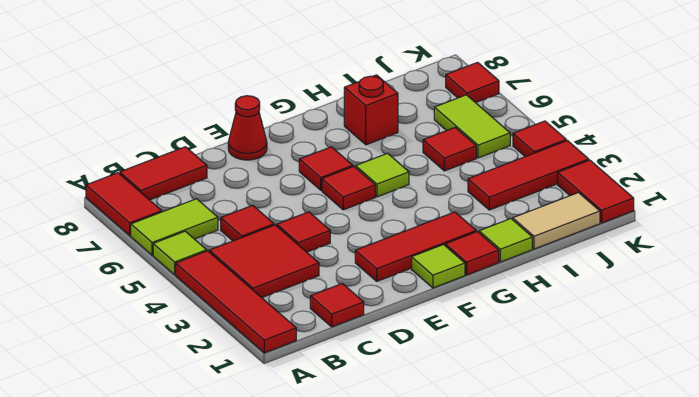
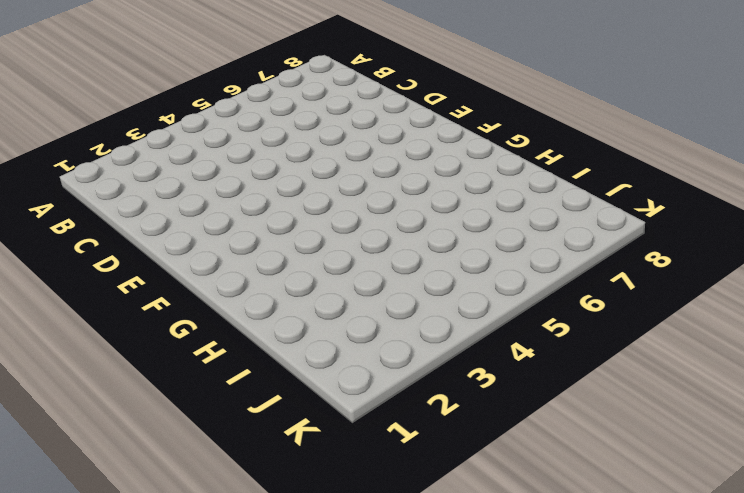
none -> red tile A1:A4 level 1
none -> lime tile A5 level 1
none -> lime tile A6:B6 level 1

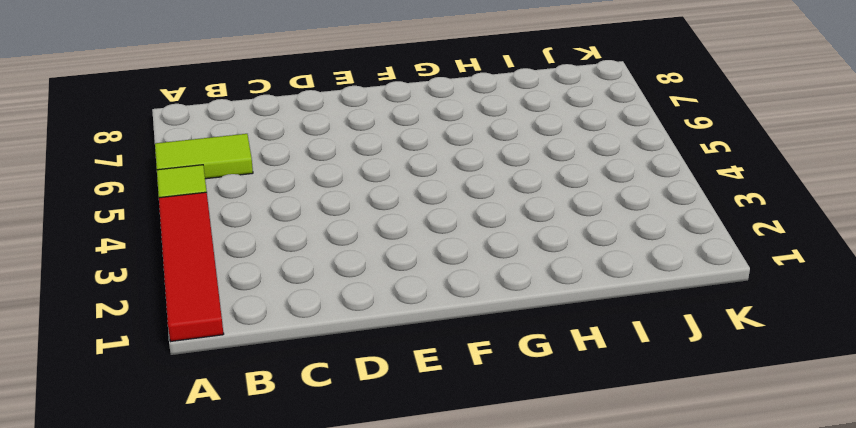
none -> red tile A7:A8 level 1
none -> red tile B3:C4 level 1
none -> red tile B8:C8 level 1

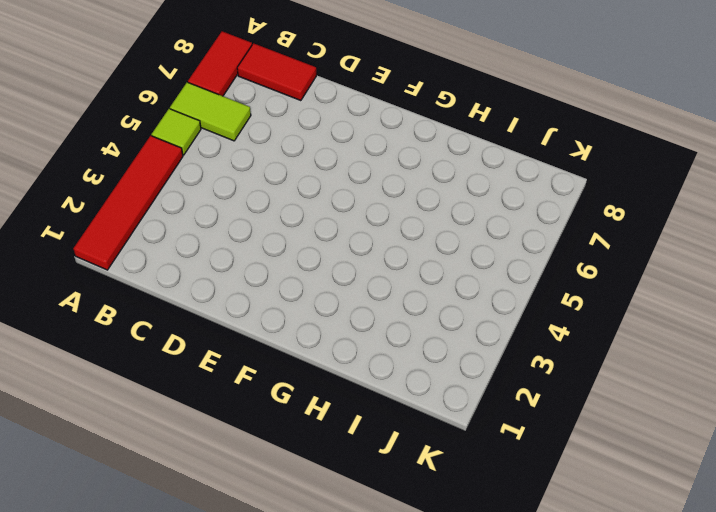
none -> red tile B3:C4 level 1
none -> red tile C1 level 1
none -> red tile C5 level 1

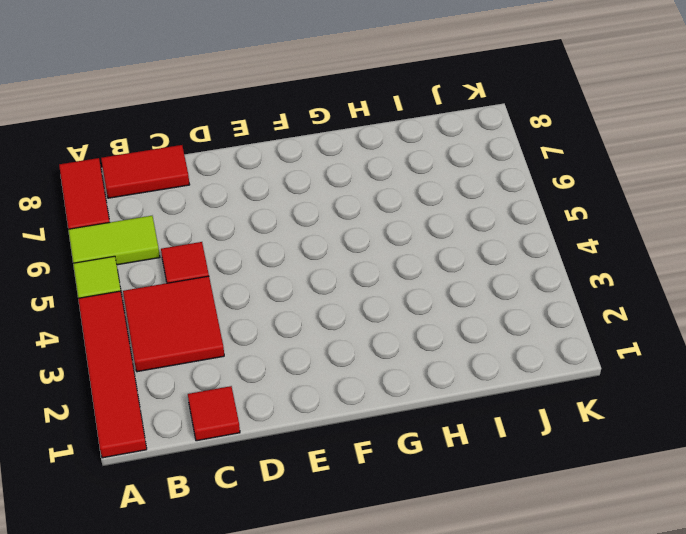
none -> red tile D4 level 1
none -> red tile E2:G2 level 1
none -> red cone E8 level 1

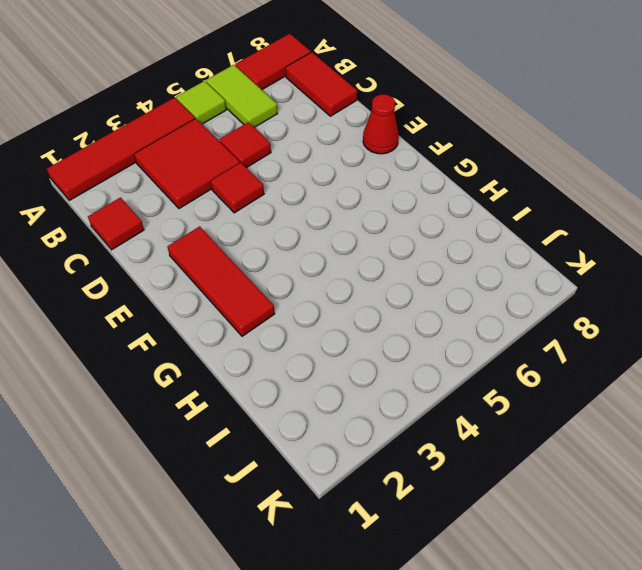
none -> lime tile F1 level 1
none -> red tile F5 level 1
none -> red tile F6 level 1

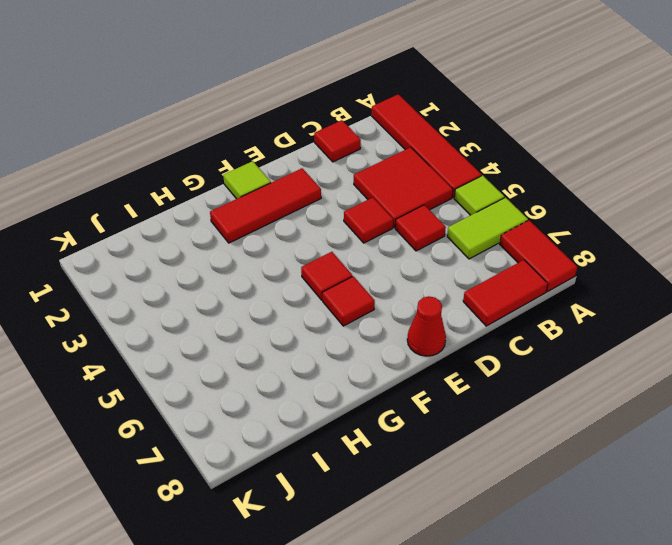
none -> red tile G1 level 1
none -> lime tile G5 level 1
none -> lime tile H1 level 1

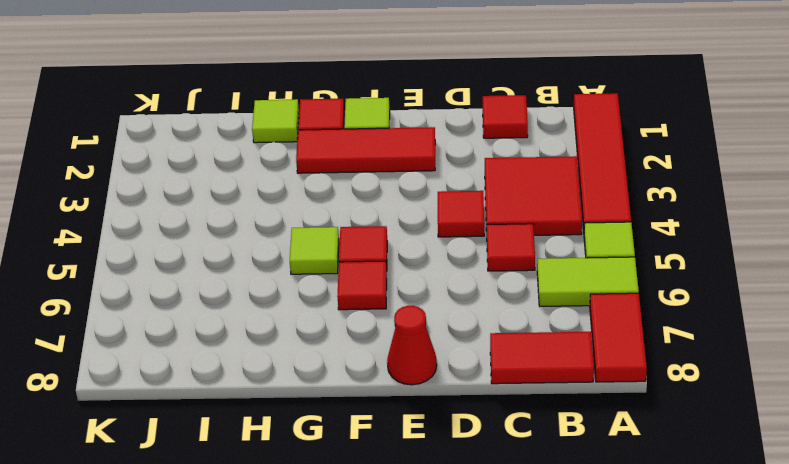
none -> red brick H7 level 1
none -> tan tile I1:J1 level 1
none -> red tile I3:K3 level 1

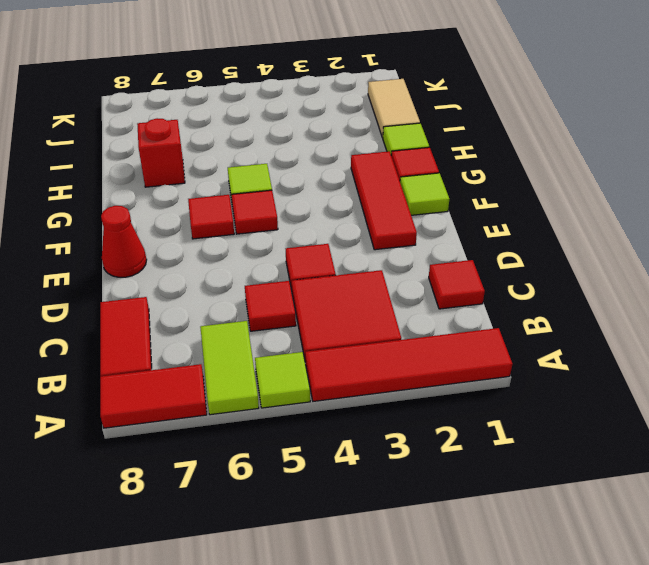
none -> red tile I3:K3 level 1
none -> red tile I5 level 1
none -> lime tile J5:J6 level 1

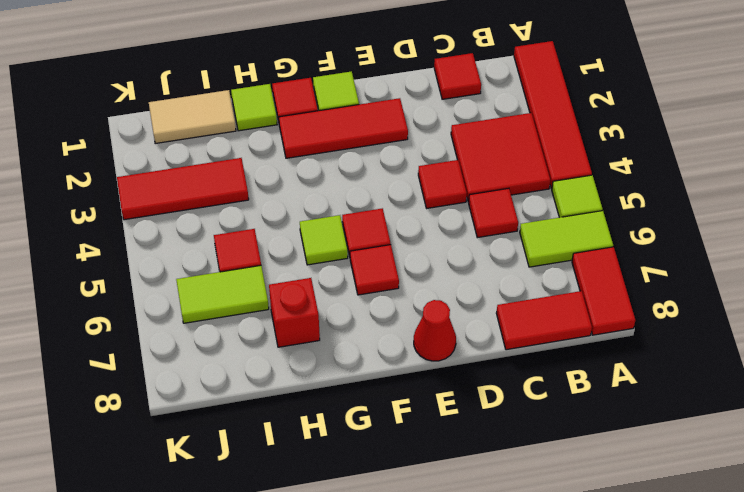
lime tile I6:J6 level 1 -> lime tile J5:J6 level 1
none -> red tile K1:K2 level 1
none -> red tile K4 level 1
none -> red tile K7 level 1

